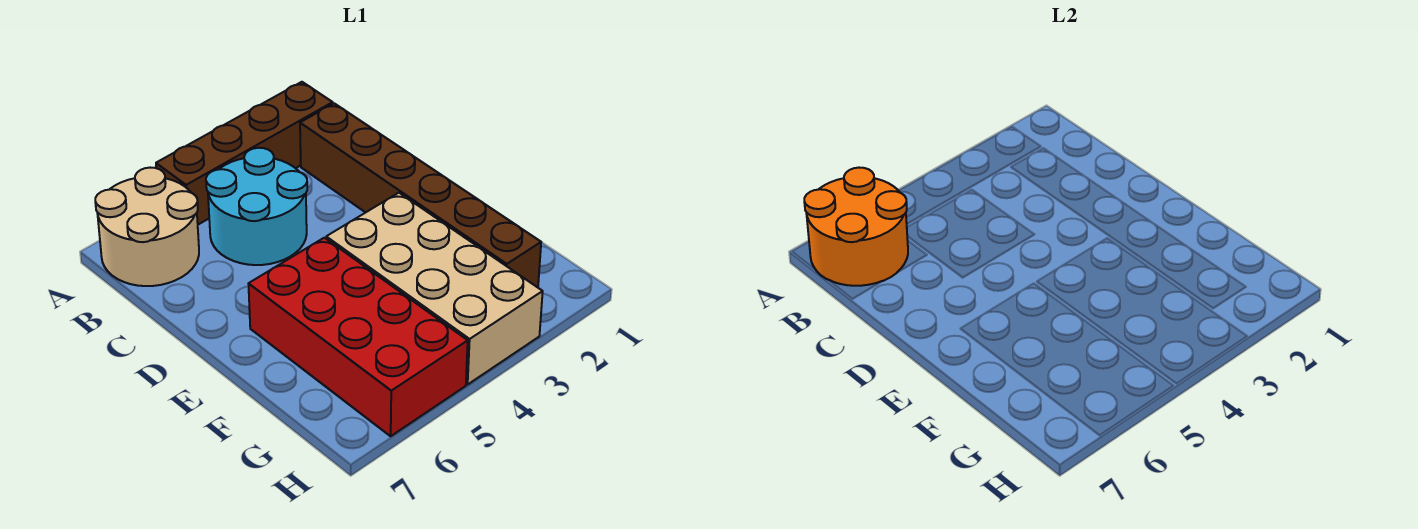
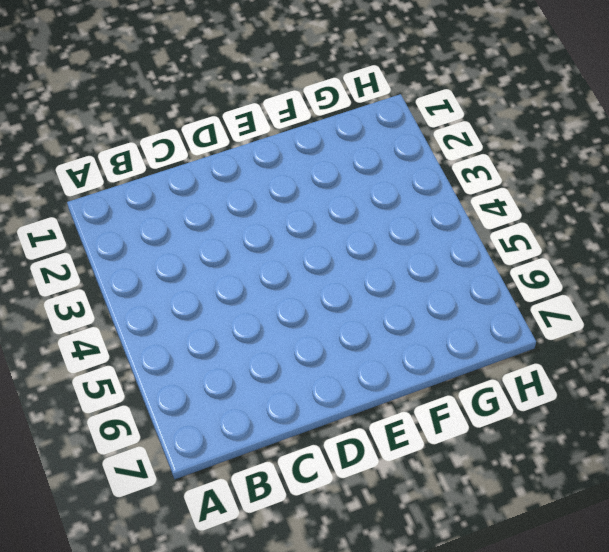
none -> brown brick A2:A5 level 1
none -> tan round brick A6:B7 level 1

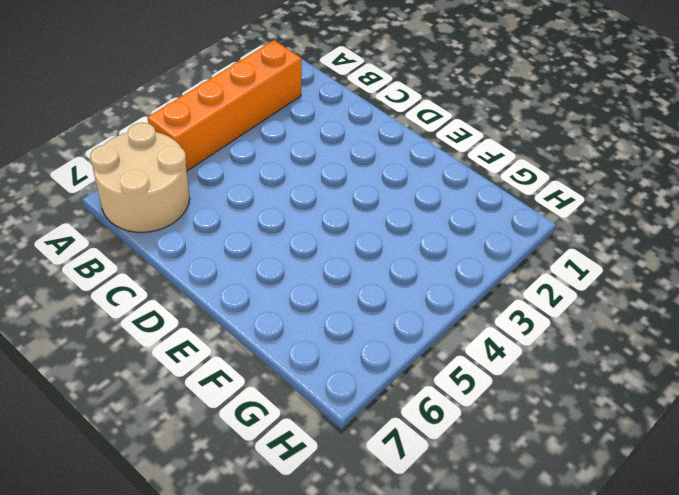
orange brick A2:A5 level 1 -> brown brick A2:A5 level 1
none -> brown brick B2:G2 level 1
none -> cyan round brick B4:C5 level 1

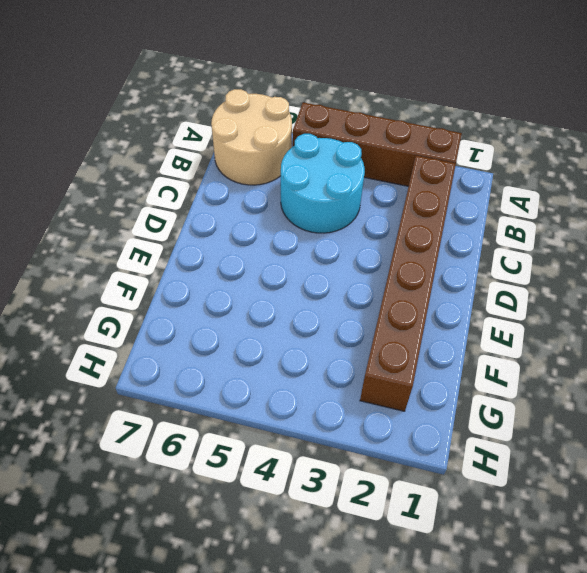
none -> tan brick E3:H4 level 1
none -> red brick E5:H6 level 1

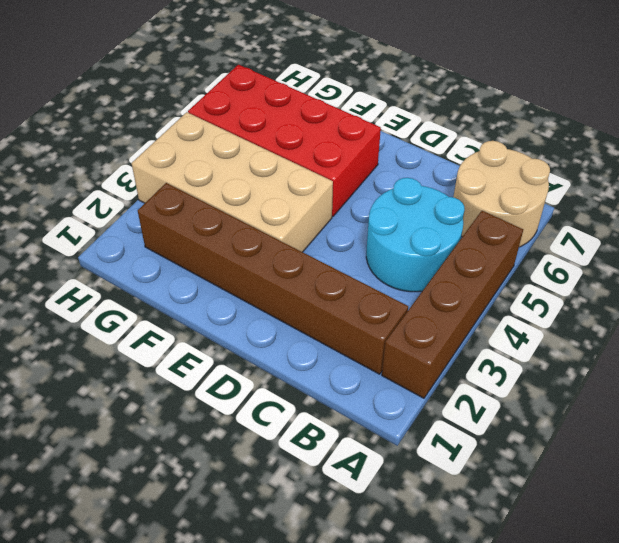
none -> orange round brick A6:B7 level 2

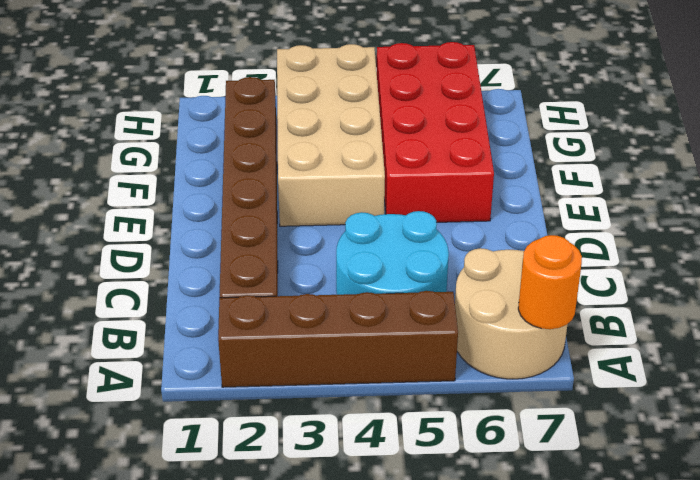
orange round brick A7 level 2 -> orange round brick A6:B7 level 2

